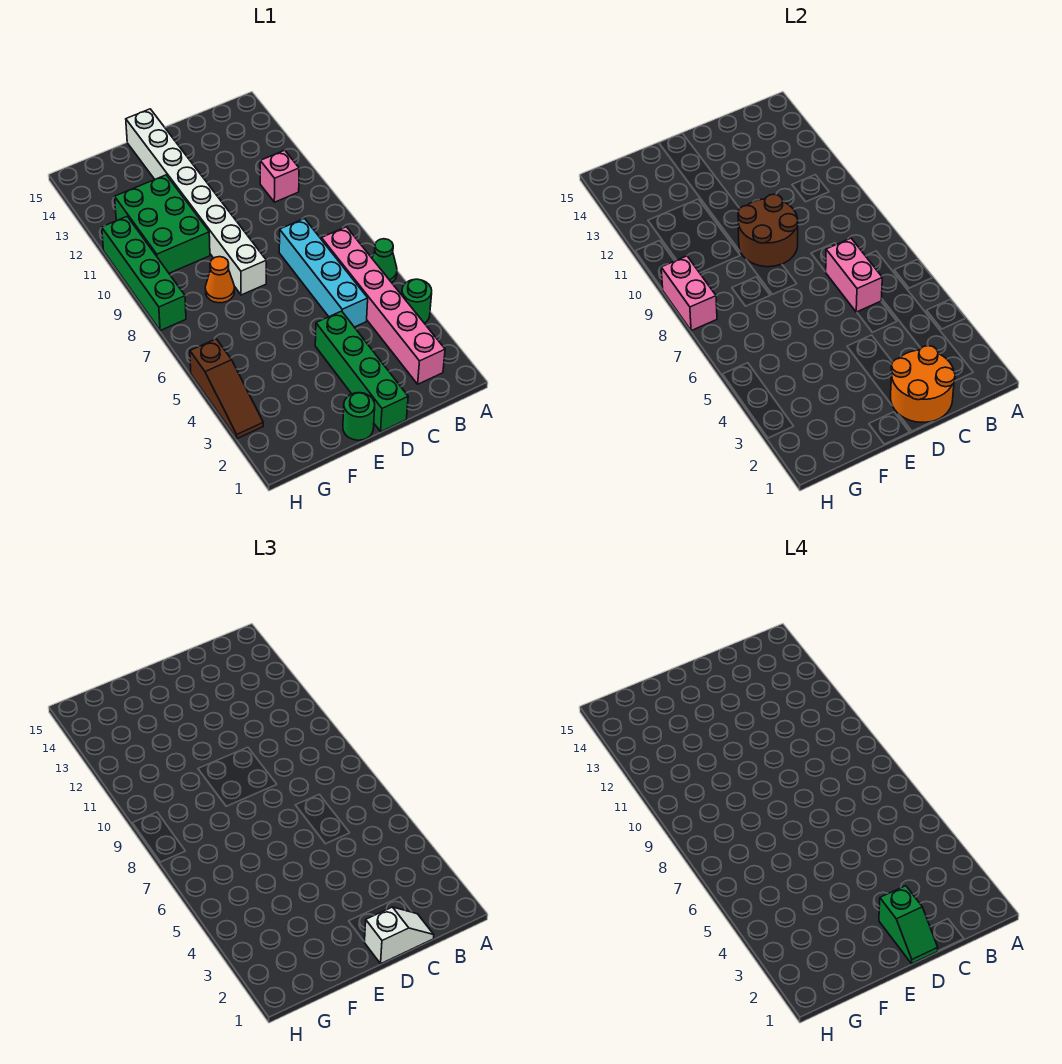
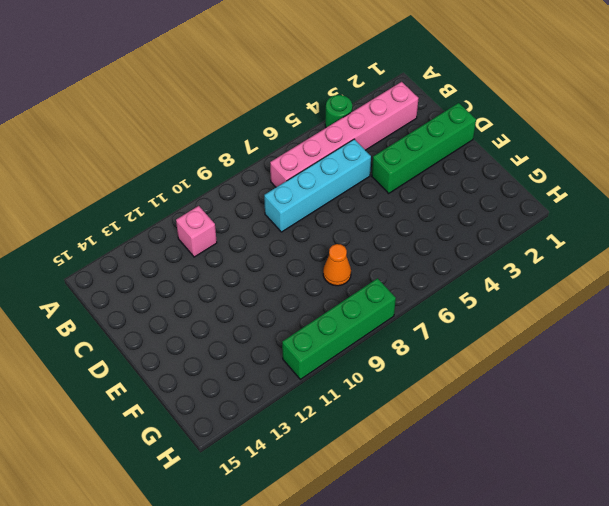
none -> green cone A6 level 1
none -> green round brick E1 level 1
none -> white brick E8:E15 level 1

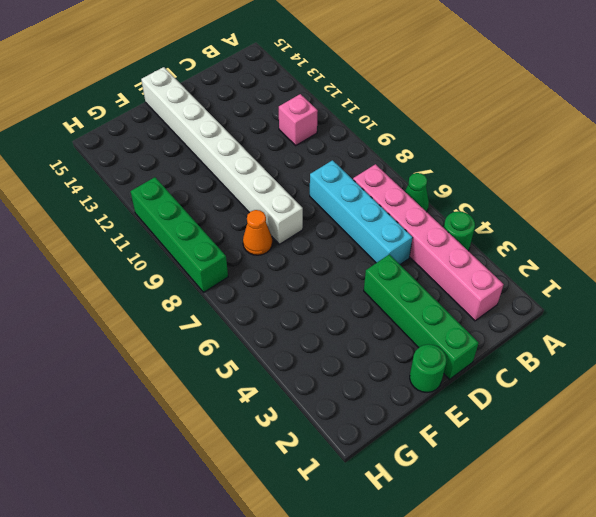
none -> green brick F10:G12 level 1
none -> brown slope H3:H5 level 1 top 5
none -> orange round brick C1:D2 level 2

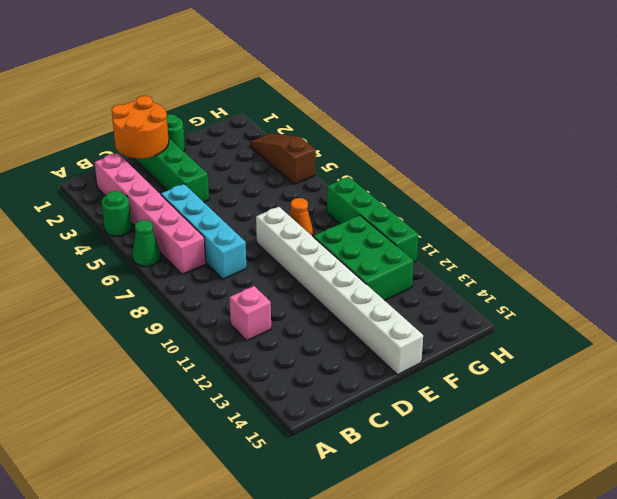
none -> pink brick C6:C7 level 2
none -> brown round brick D9:E10 level 2
none -> pink brick H8:H9 level 2

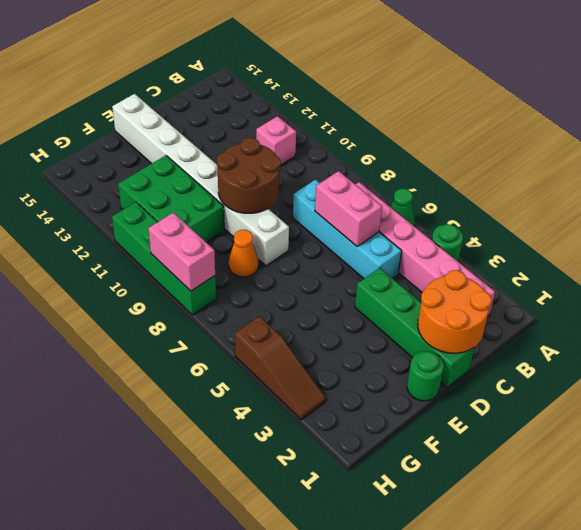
none -> white slope C1:D1 level 3 top D
none -> green slope D1:D2 level 4 top 2

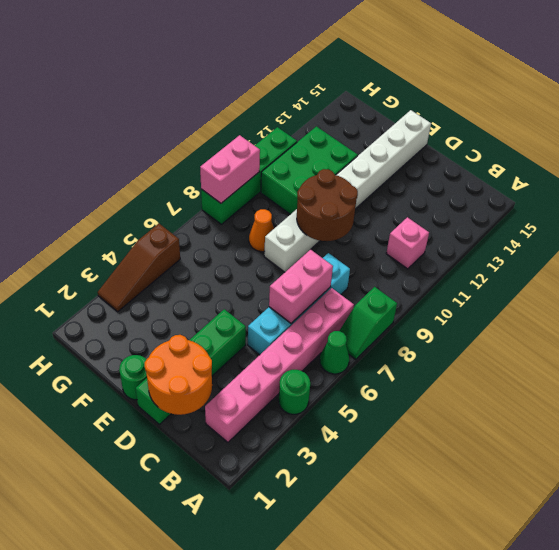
green slope A7:A8 level 1 top 8 -> green slope D1:D2 level 4 top 2
none -> white slope C1:D1 level 3 top D

